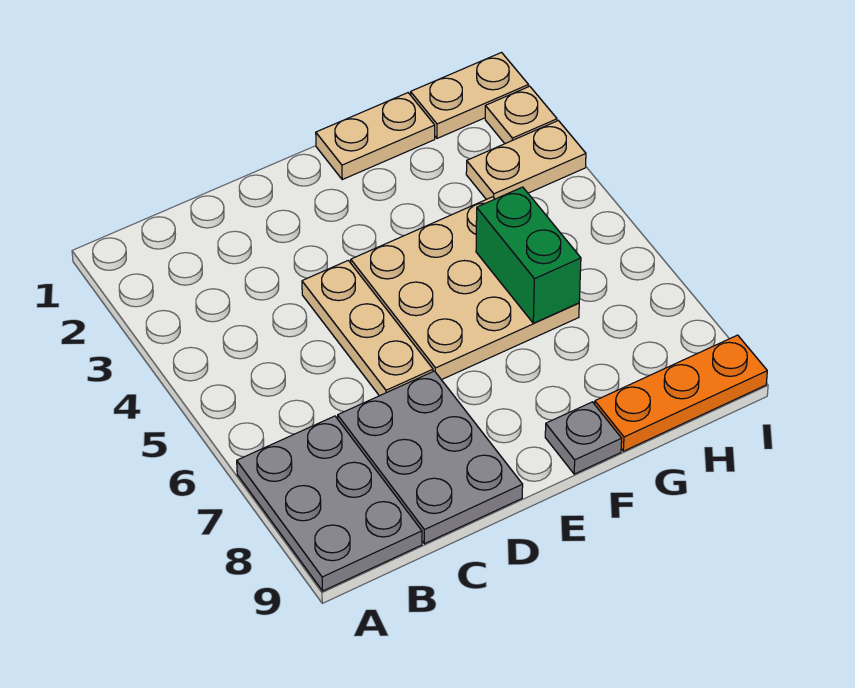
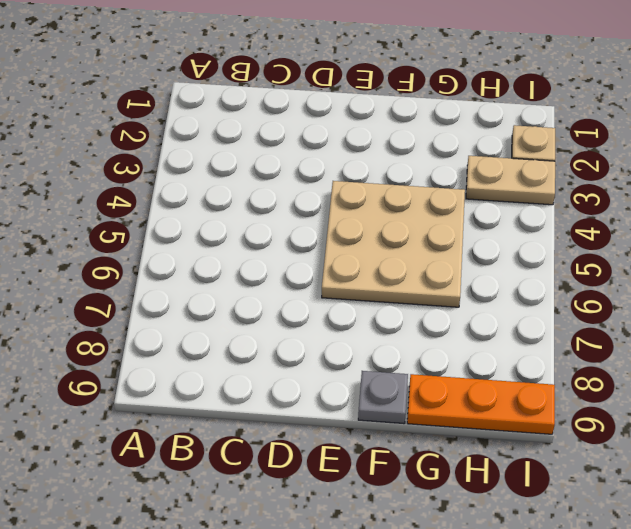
none -> grey plate A7:B9 level 1
none -> grey plate C7:D9 level 1

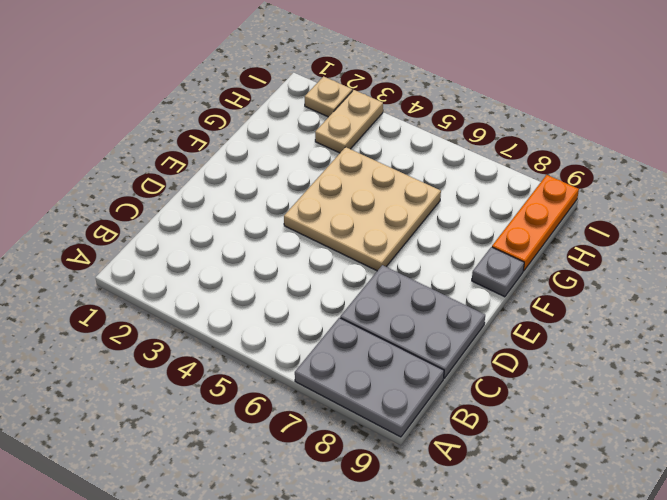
none -> tan plate D4:D6 level 1
none -> tan plate F1:G1 level 1

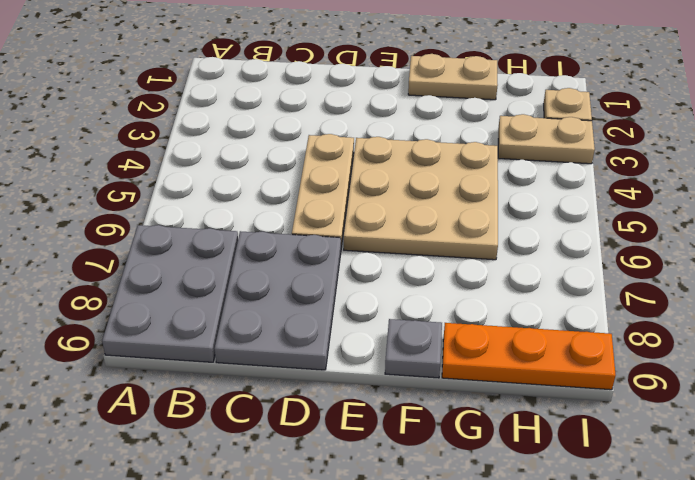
none -> tan plate H1:I1 level 1
none -> green brick G5:G6 level 2

